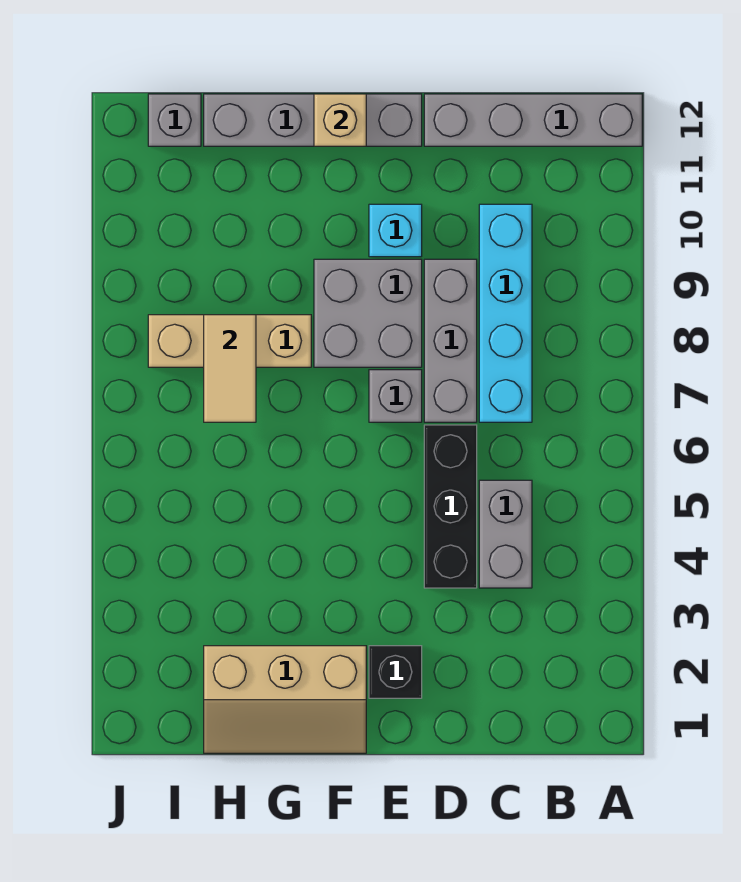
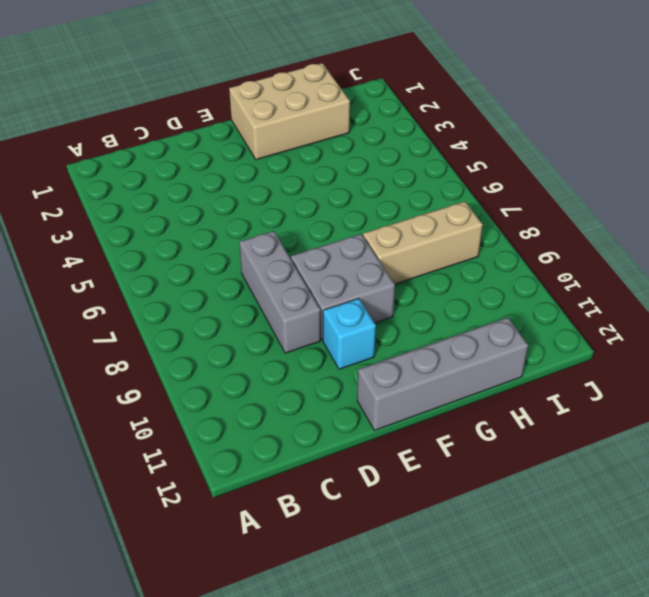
tan brick F1:H2 level 1 -> tan slope F1:H2 level 1 top 2
none -> grey brick A12:D12 level 1
none -> grey brick C4:C5 level 1
none -> cyan brick C7:C10 level 1

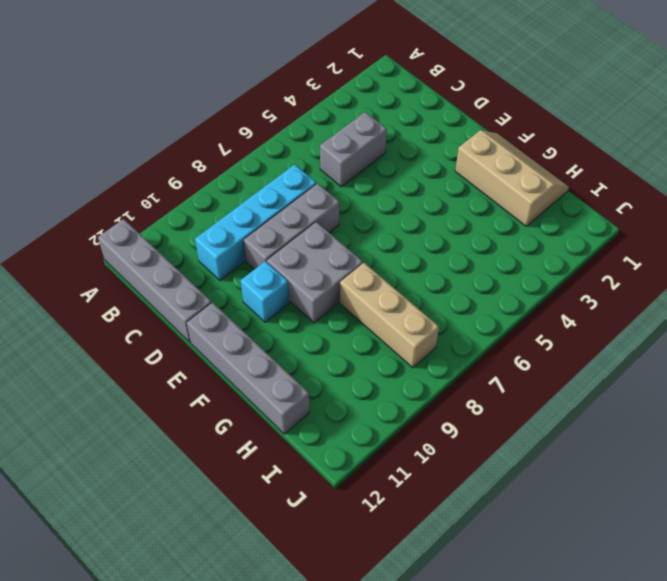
none -> black brick D4:D6 level 1
none -> black brick E2 level 1
none -> grey brick E7 level 1

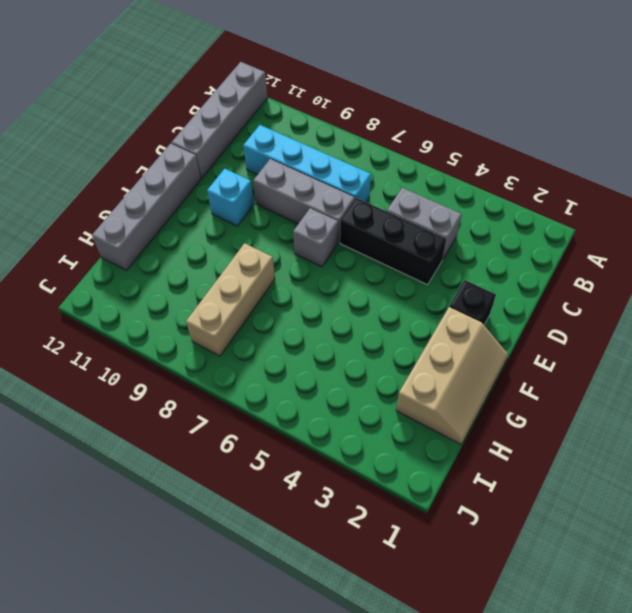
none -> grey brick E8:F9 level 1
none -> grey brick I12 level 1
none -> tan brick F12 level 2

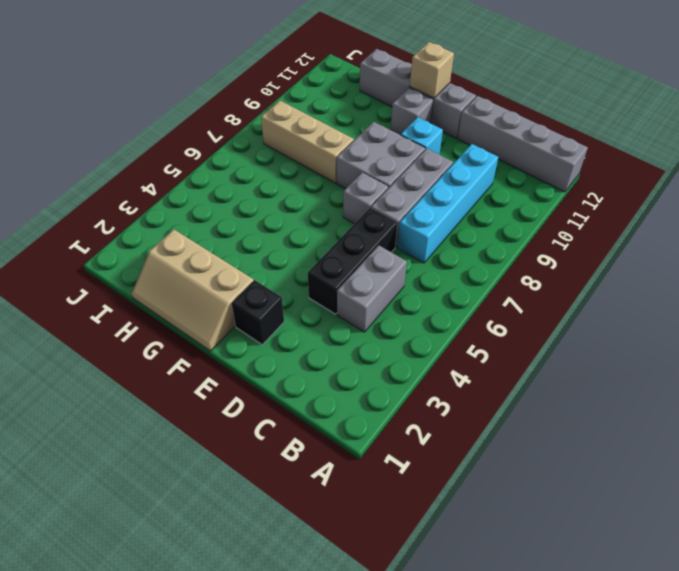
grey brick F11 level 1 -> grey brick I12 level 1
none -> tan tile H7:H8 level 2

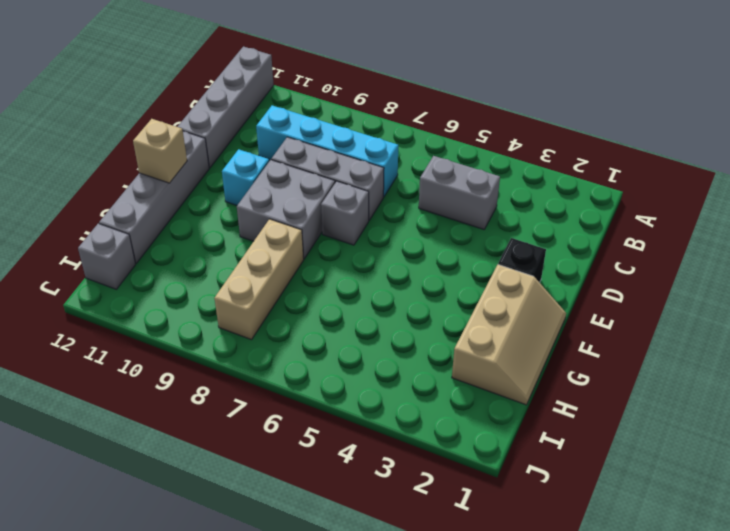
none -> black brick D4:D6 level 1
none -> tan tile H7:H8 level 2

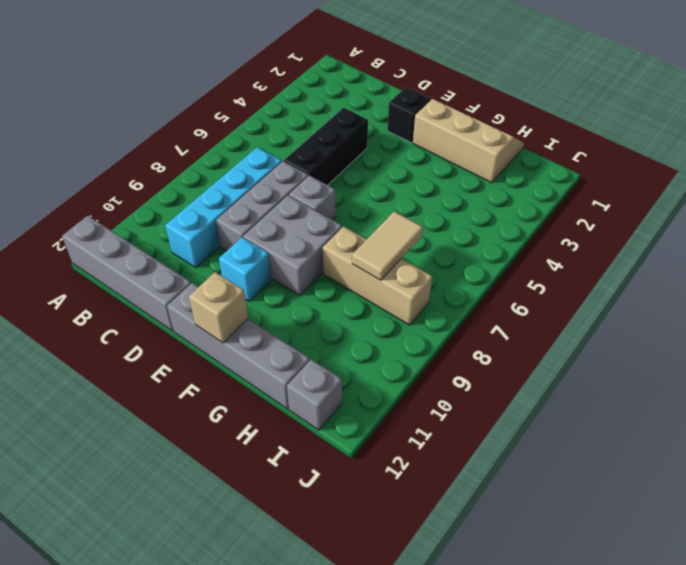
none -> grey brick C4:C5 level 1

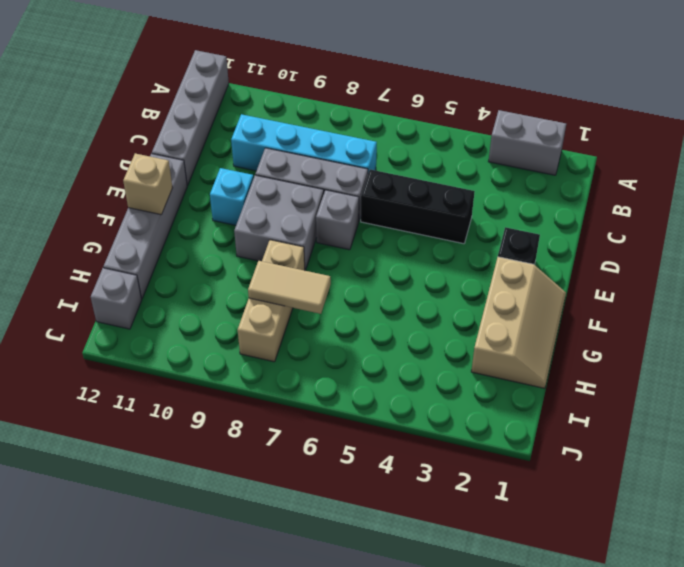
grey brick A2:A3 level 1 -> grey brick C4:C5 level 1

